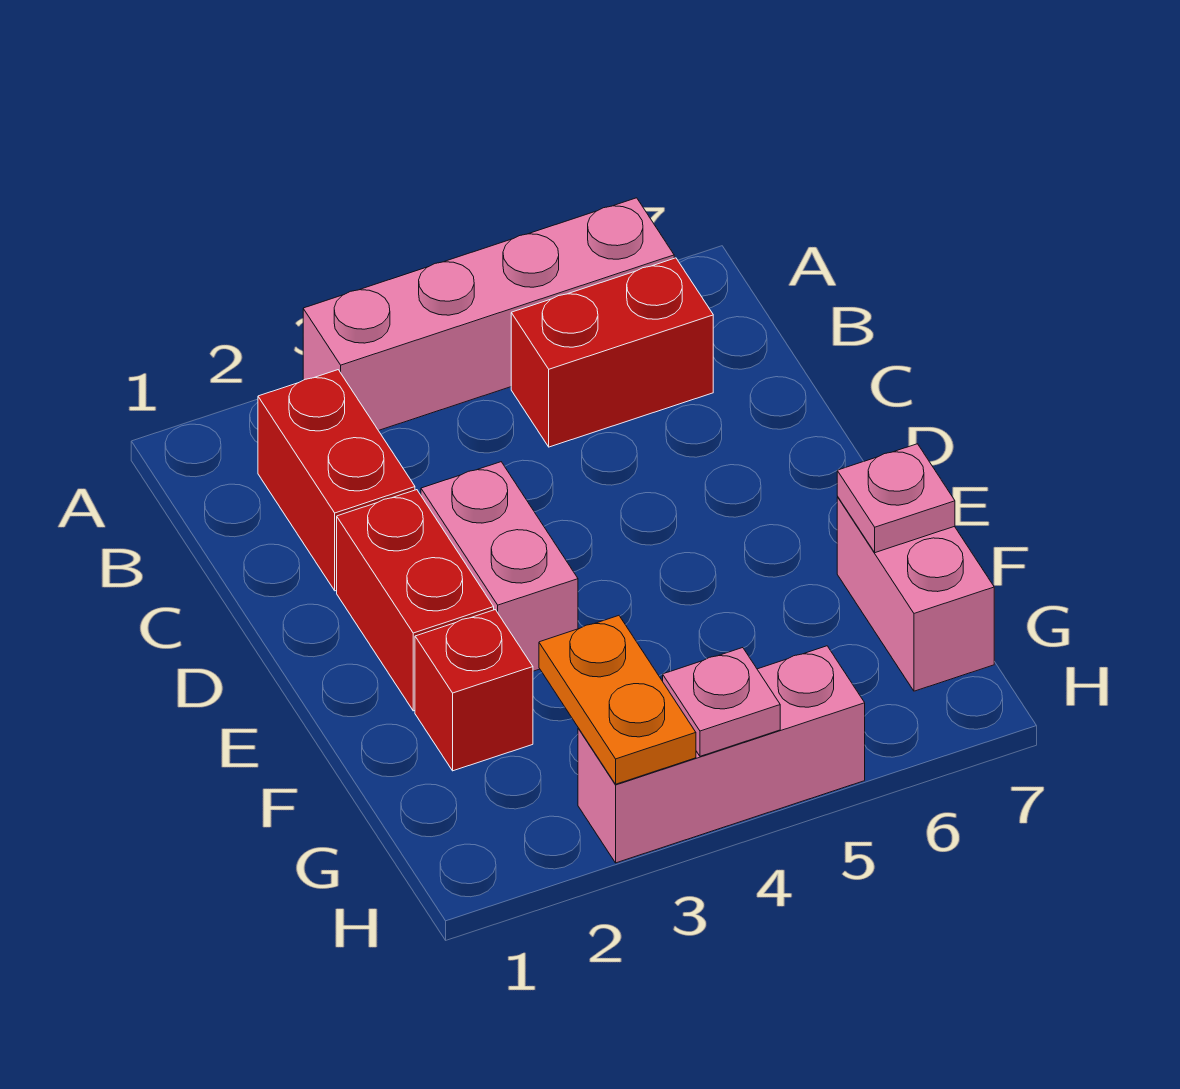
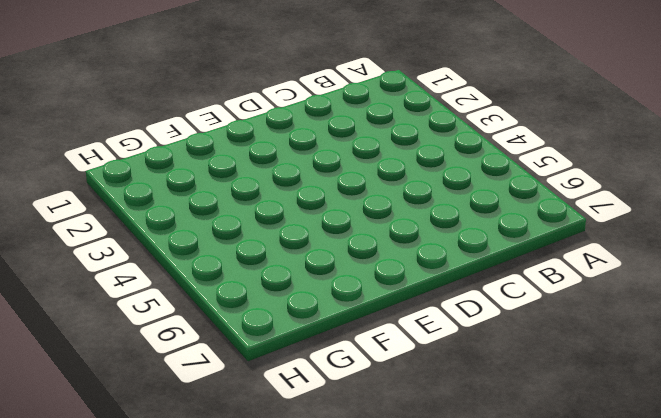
none -> pink brick A3:A6 level 1
none -> red brick B2:C2 level 1

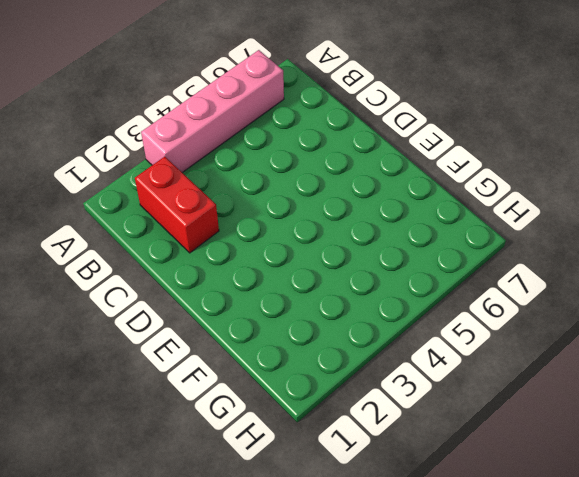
none -> red brick B5:B6 level 1
none -> red brick D2:E2 level 1

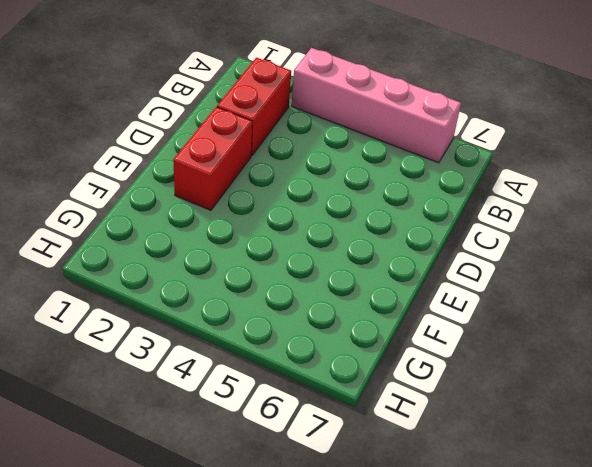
none -> red brick B5:B6 level 1
none -> pink brick D3:E3 level 1

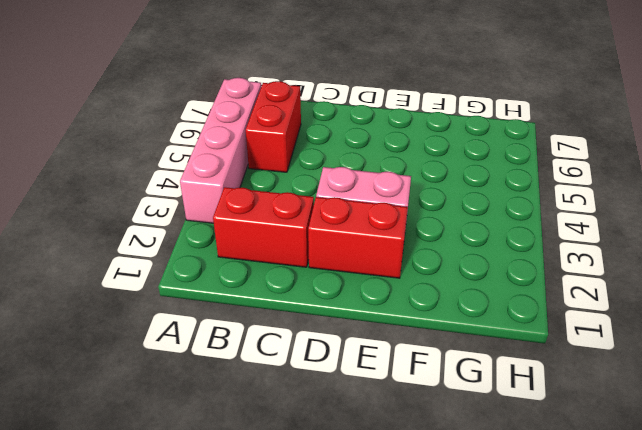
none -> red brick F2 level 1
none -> pink brick F7:G7 level 1

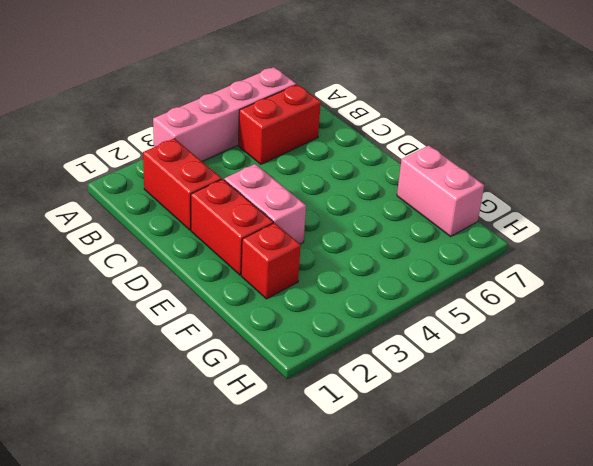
none -> pink brick H3:H5 level 1
none -> pink plate F7 level 2

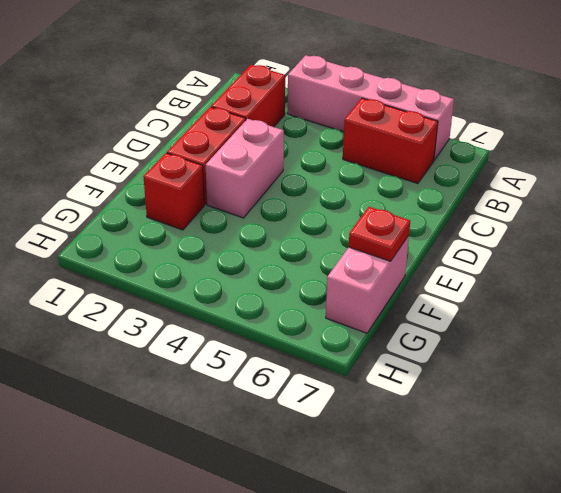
red plate F7 level 2 -> pink plate F7 level 2
none -> pink brick H3:H5 level 1
none -> orange plate G3:H3 level 2

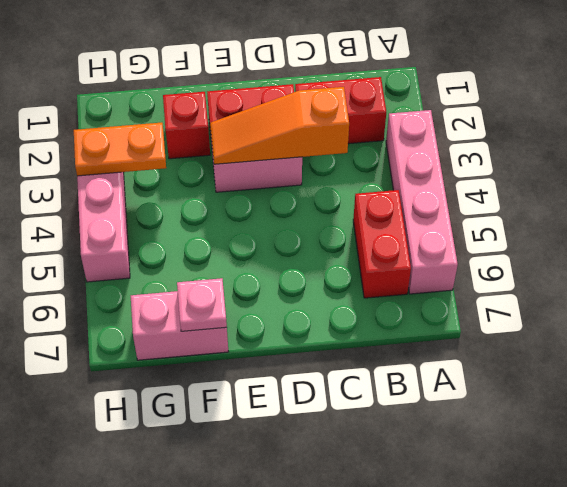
orange slope C3:E3 level 2 top C -> none
none -> pink plate H4 level 2

